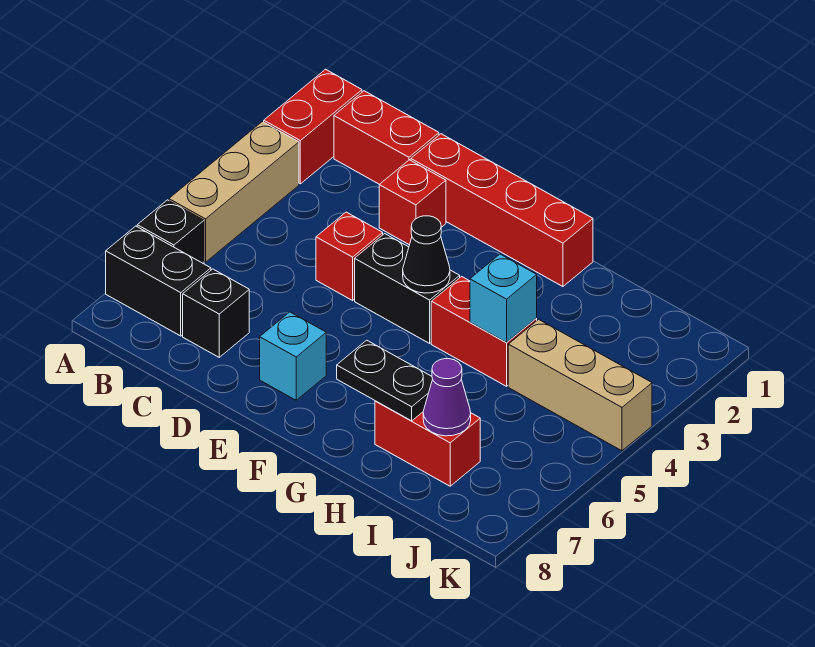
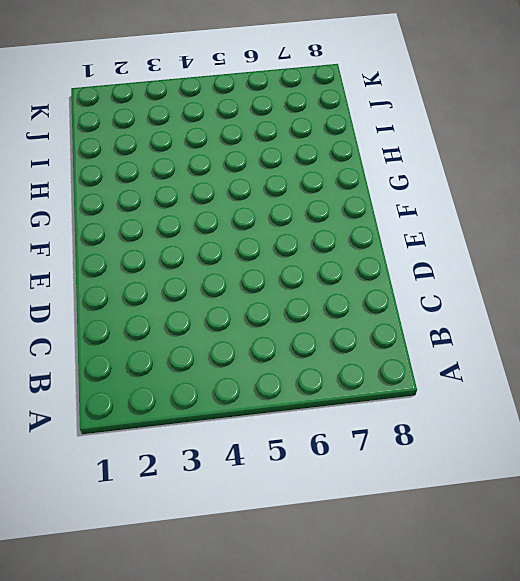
none -> red brick A1:A2 level 1
none -> tan brick A3:A5 level 1
none -> black brick A6 level 1

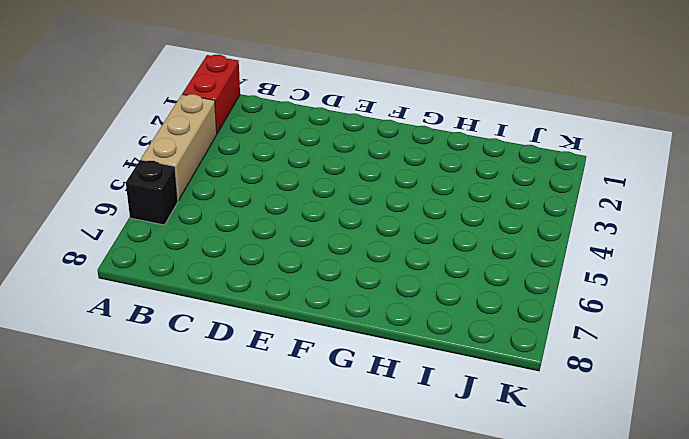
none -> black brick A7:B7 level 1
none -> red brick B1:C1 level 1
none -> black brick C7 level 1

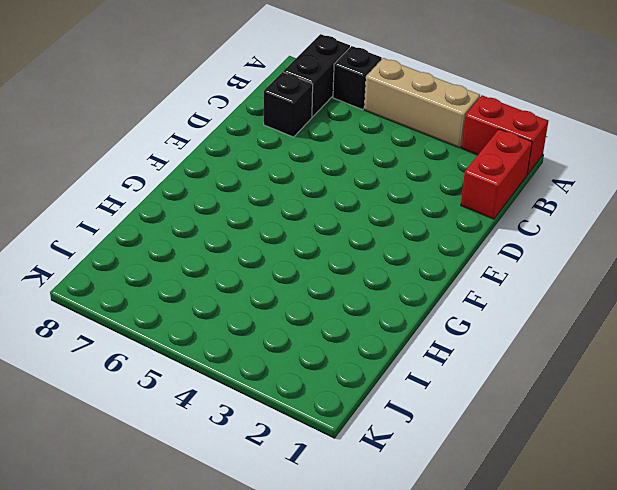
none -> red brick D1:G1 level 1
none -> red brick D2 level 1
none -> red brick D4 level 1

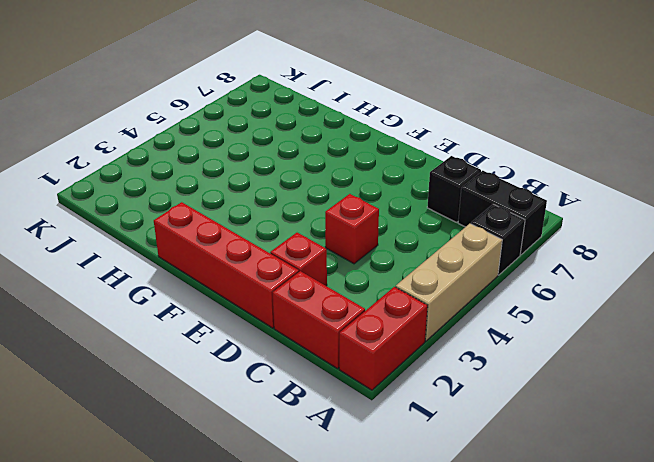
none -> black brick E4:F4 level 1
none -> cyan brick E7 level 1
none -> red brick G4:H4 level 1

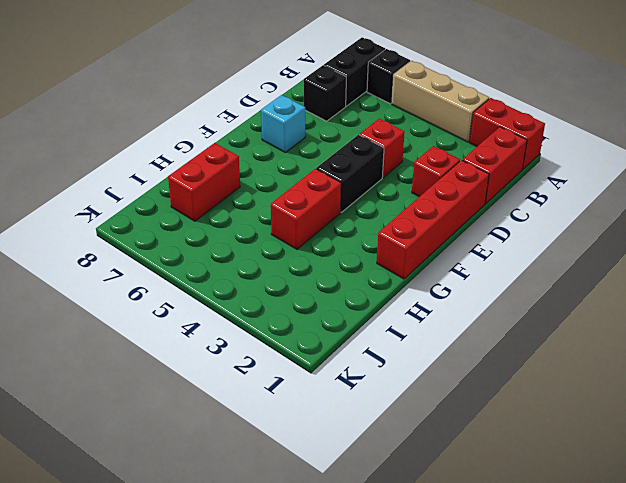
none -> tan brick I4:K4 level 1
none -> black cone F4 level 2
none -> black plate G7:H7 level 2

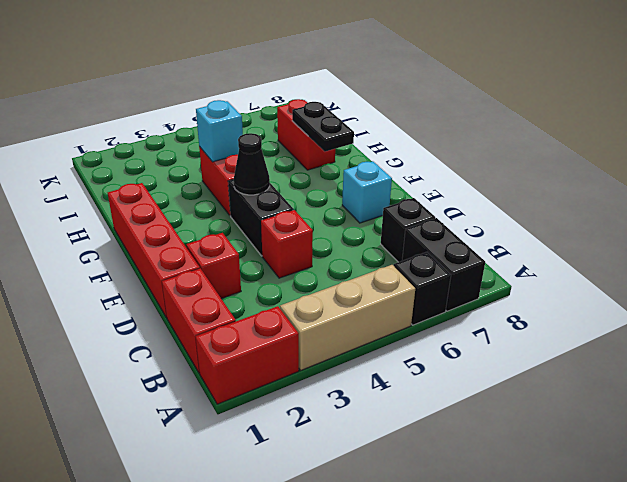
none -> tan brick I4:K4 level 1
none -> purple cone I7 level 2

